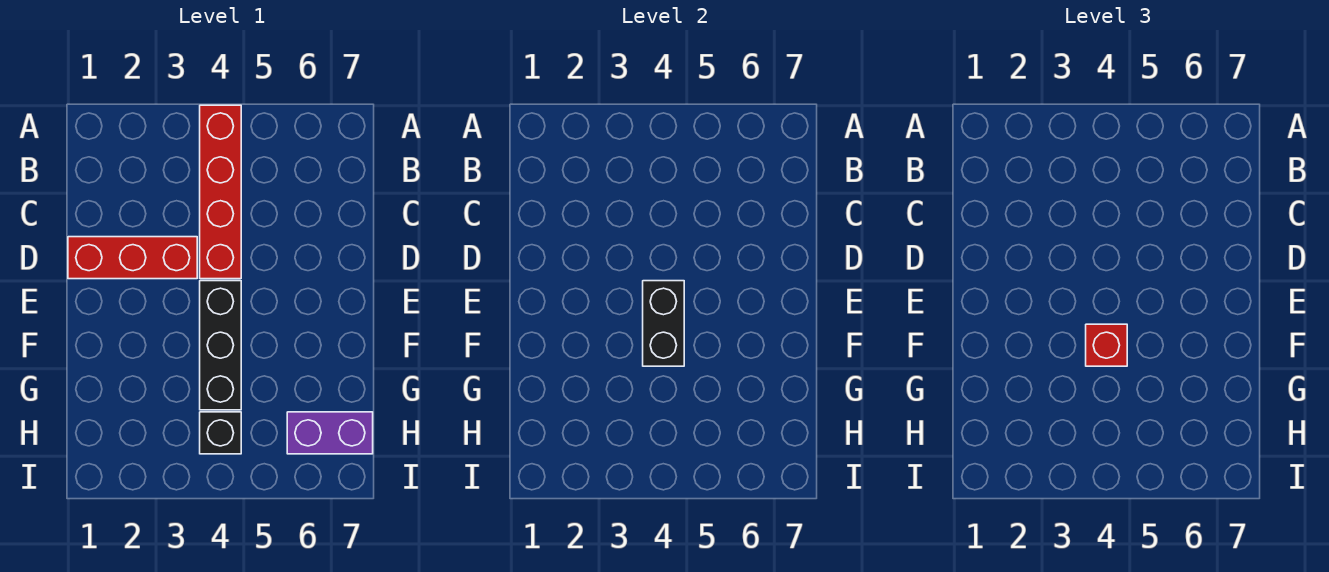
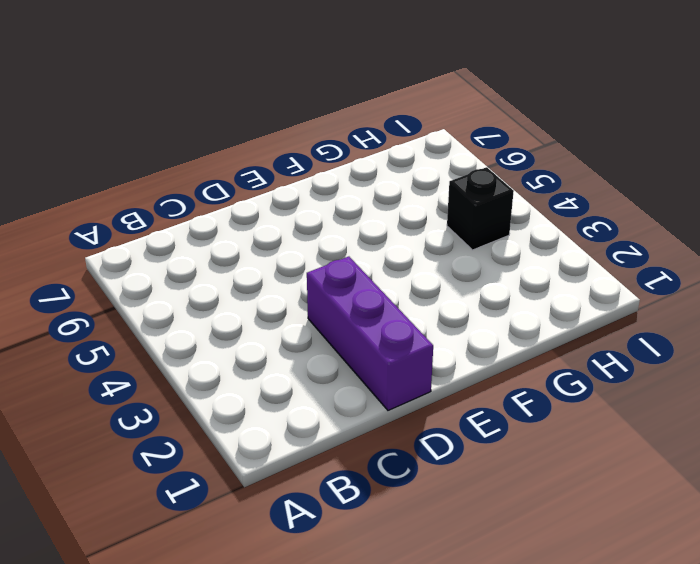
purple brick D1:D3 level 1 -> red brick D1:D3 level 1
none -> red brick A4:D4 level 1
none -> black brick E4:G4 level 1

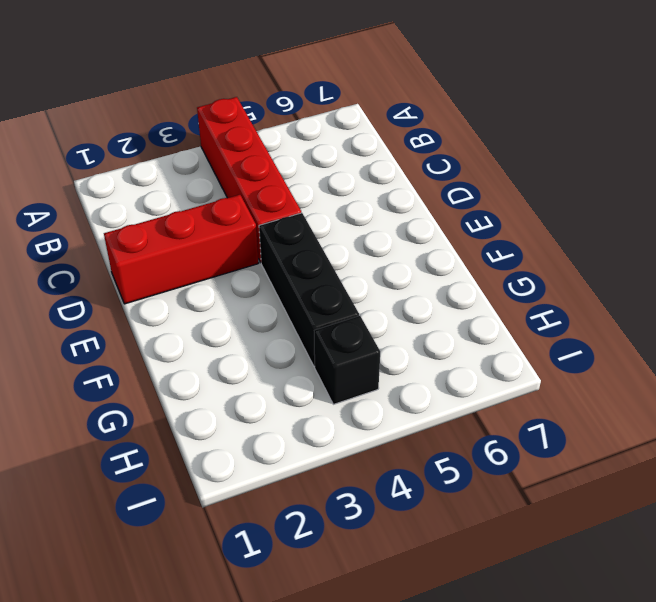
none -> purple brick H6:H7 level 1
none -> black brick E4:F4 level 2

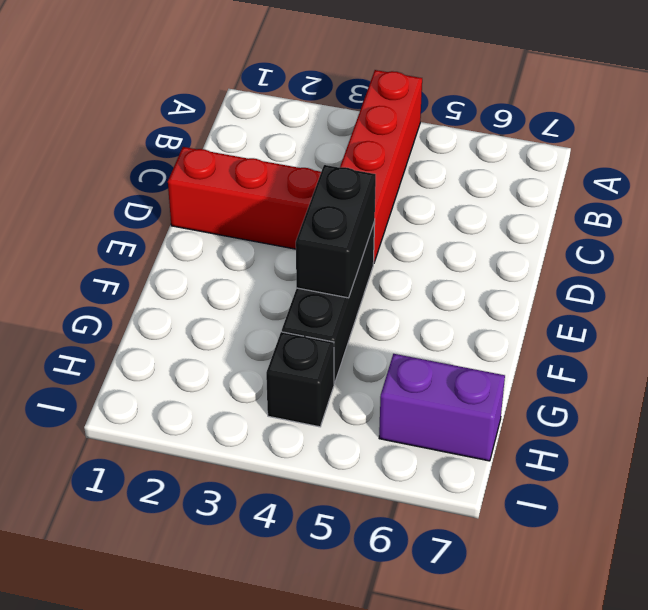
none -> red brick F4 level 3

